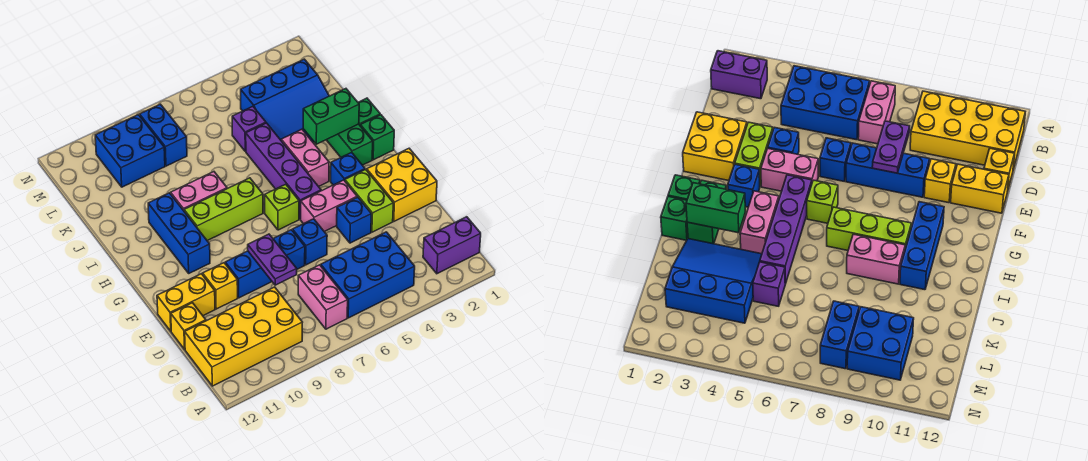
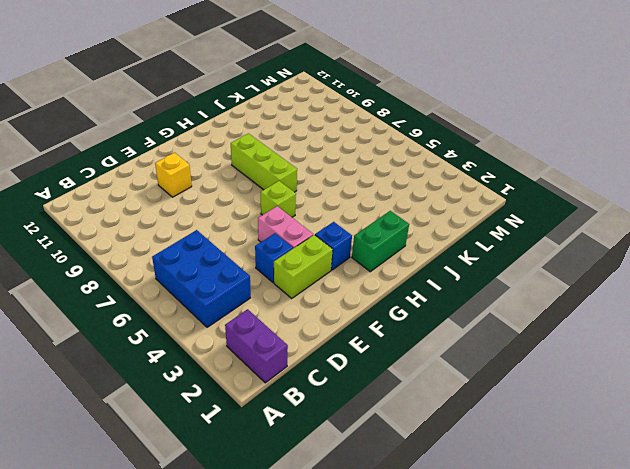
none -> pink brick B7:C7 level 1
none -> yellow brick B9:C12 level 1
none -> yellow brick D12 level 1

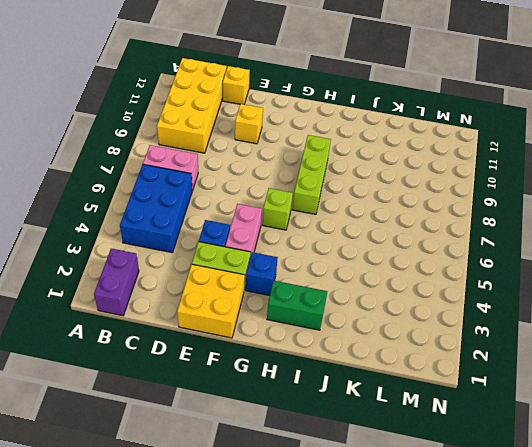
none -> blue brick E6 level 1
none -> blue brick E7:E9 level 1
none -> yellow brick E11:E12 level 1

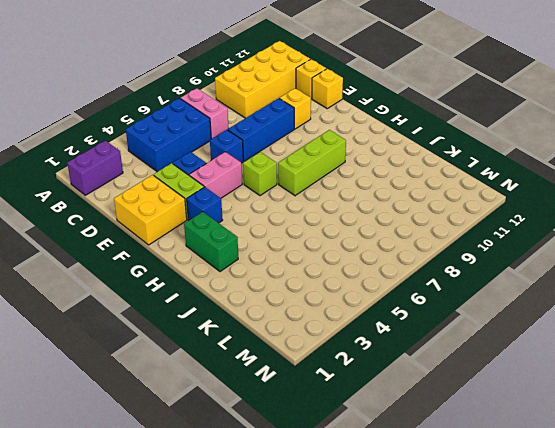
yellow brick E12 level 1 -> yellow brick E11:E12 level 1
none -> purple brick G5:J5 level 1
none -> blue brick G10:I10 level 1
none -> green brick H1 level 1

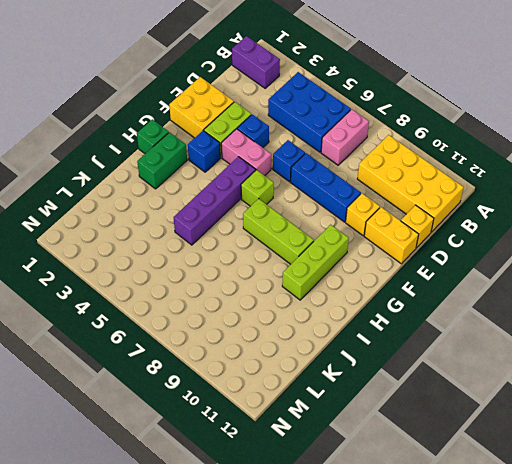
lime brick G10:I10 level 1 -> blue brick G10:I10 level 1
none -> pink brick H4:I4 level 1
none -> green brick I1 level 1
none -> pink brick I8:I9 level 1

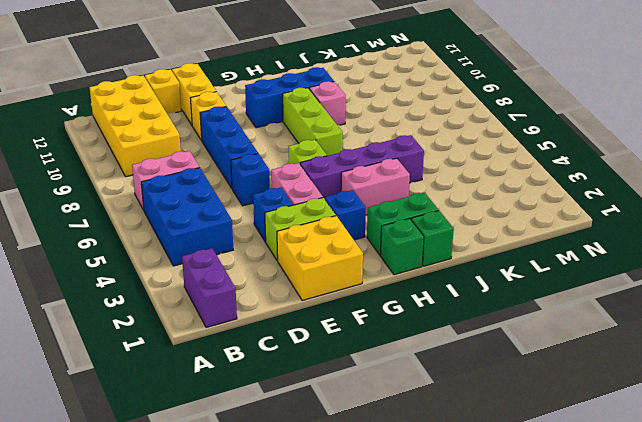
pink brick I9 level 1 -> pink brick I8:I9 level 1
none -> blue slope J2:L4 level 1 top L
none -> purple brick K5 level 1
none -> blue brick L8:M8 level 1

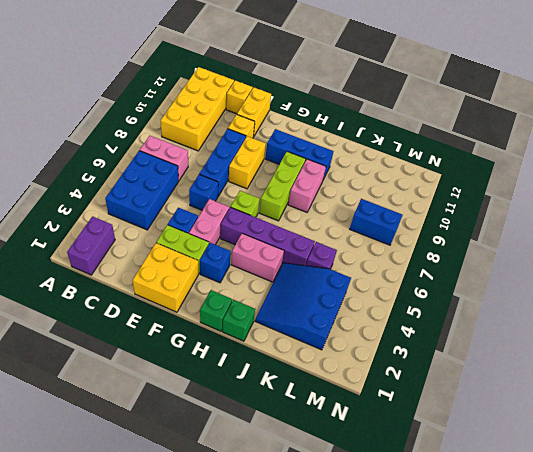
yellow brick F8:F9 level 1 -> none
none -> green brick H2:I2 level 1
none -> blue brick L9:M10 level 1
none -> purple plate D8:E8 level 2

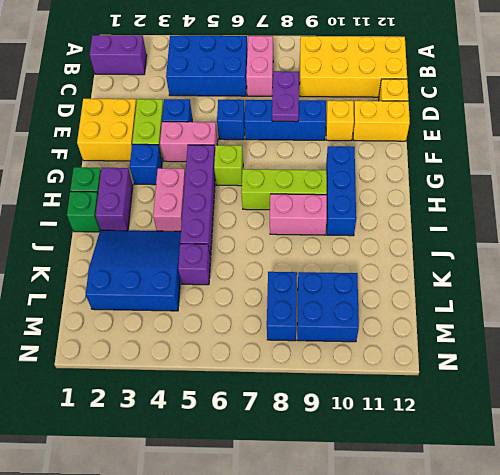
purple brick H2:I2 level 1 -> green brick H2:I2 level 1
none -> green brick I2:I3 level 2

